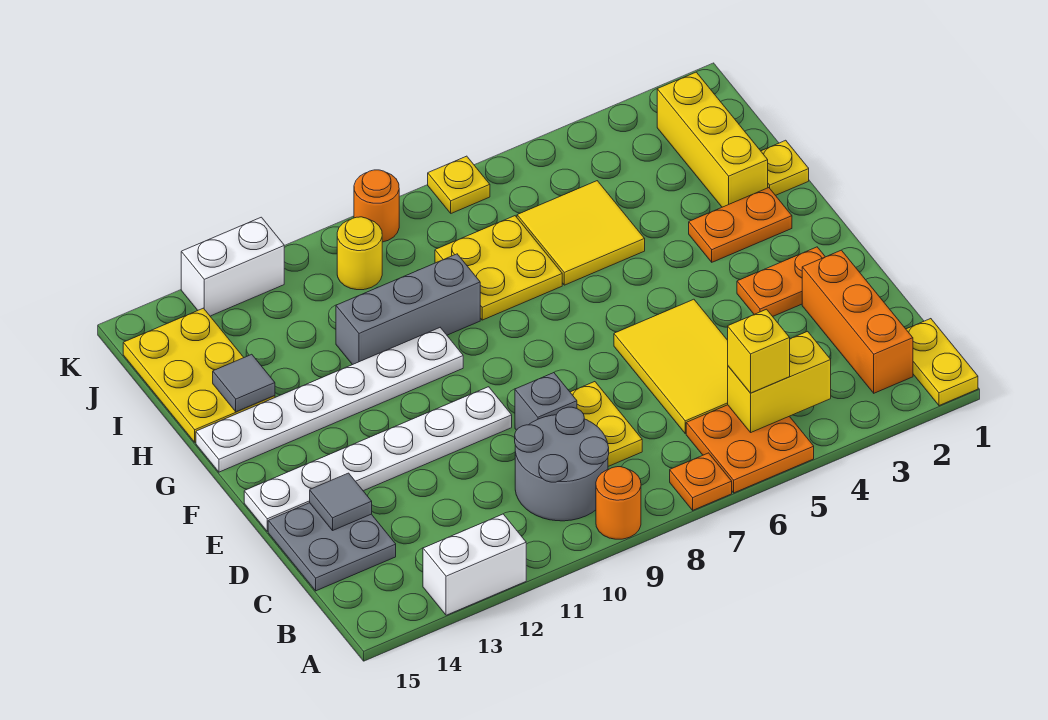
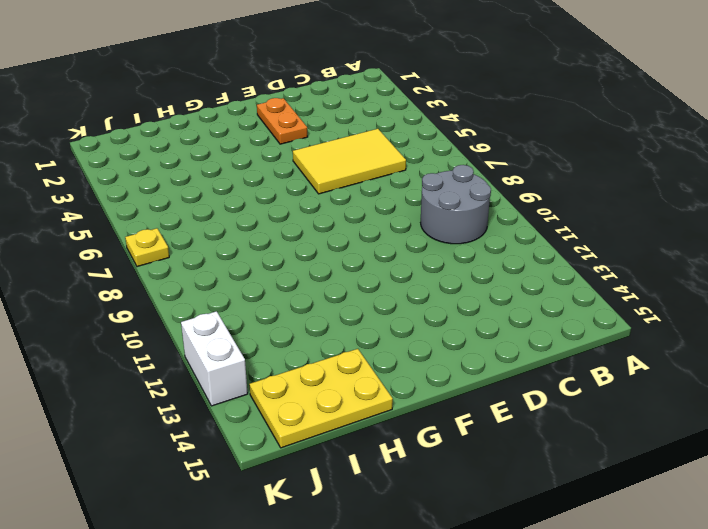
none -> yellow plate A1:B1 level 1
none -> orange plate A5:B6 level 1
none -> orange plate A7 level 1

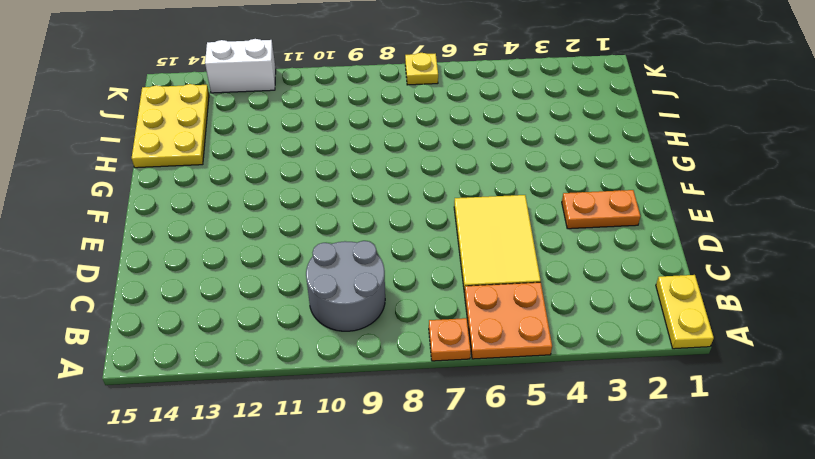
none -> orange round brick A9 level 1
none -> white brick A12:A13 level 1
none -> orange brick B2:D2 level 1

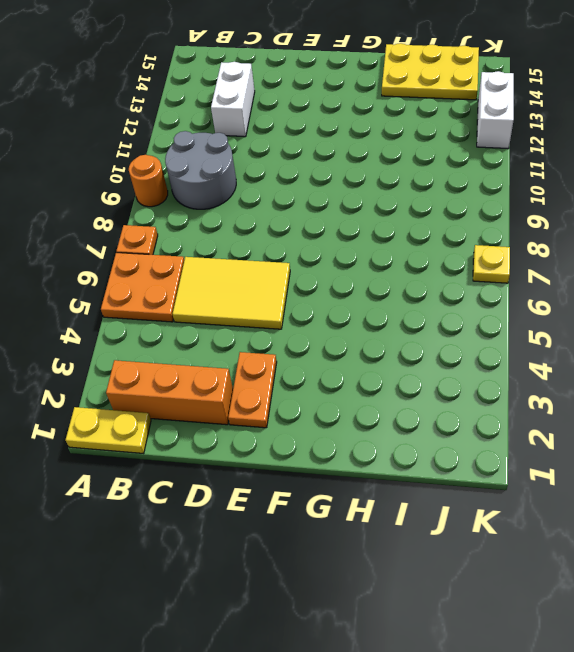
white brick C12:C13 level 1 -> white brick A12:A13 level 1
none -> yellow plate C8:D8 level 1
none -> grey plate C14:D15 level 1
none -> grey brick D9 level 1

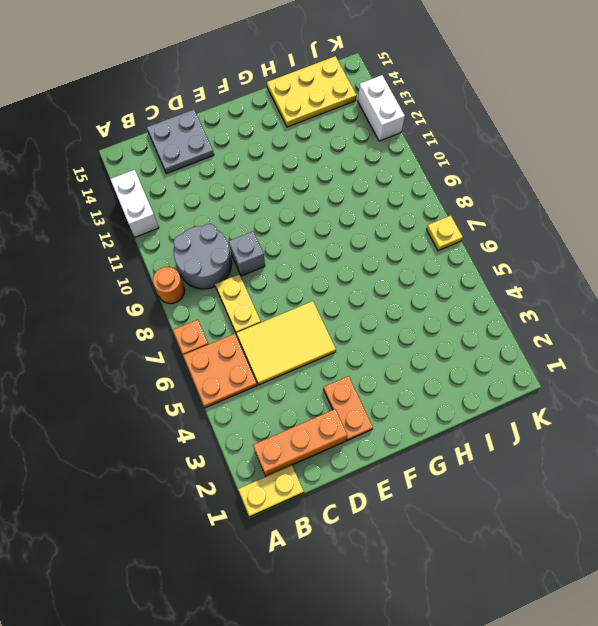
yellow plate C7:C8 level 1 -> yellow plate C8:D8 level 1
none -> white plate E10:E15 level 1
none -> orange plate G2:G3 level 1
none -> white plate G10:G15 level 1

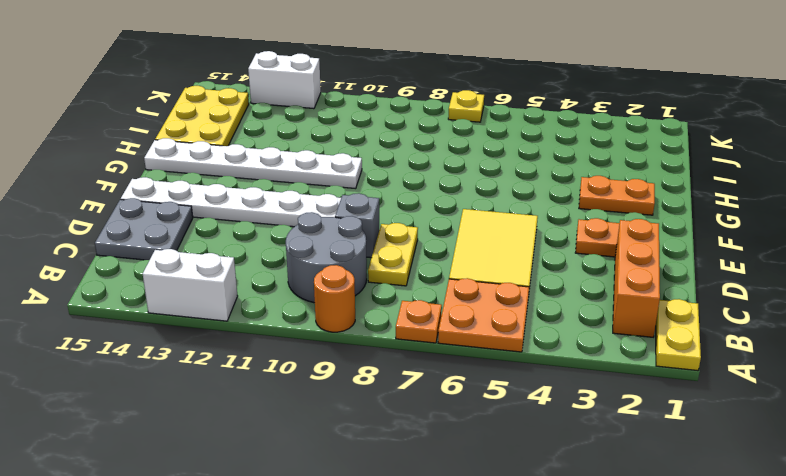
none -> yellow plate H1 level 1
none -> yellow brick H2:J2 level 1
none -> yellow tile H5:I6 level 1

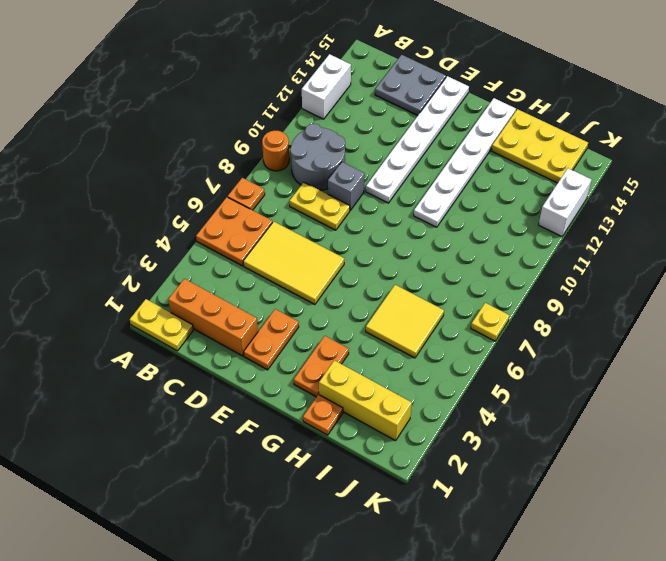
orange plate H1 level 1 -> yellow plate H1 level 1
none -> yellow plate H7:I8 level 1
none -> grey brick H9:H11 level 1
none -> yellow round brick J10 level 1

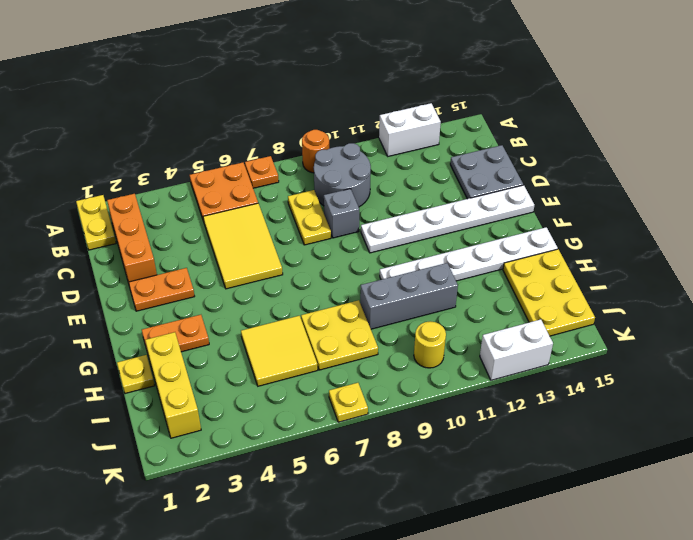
none -> orange round brick K9 level 1
none -> yellow brick B4:B5 level 2
none -> grey tile D14 level 2

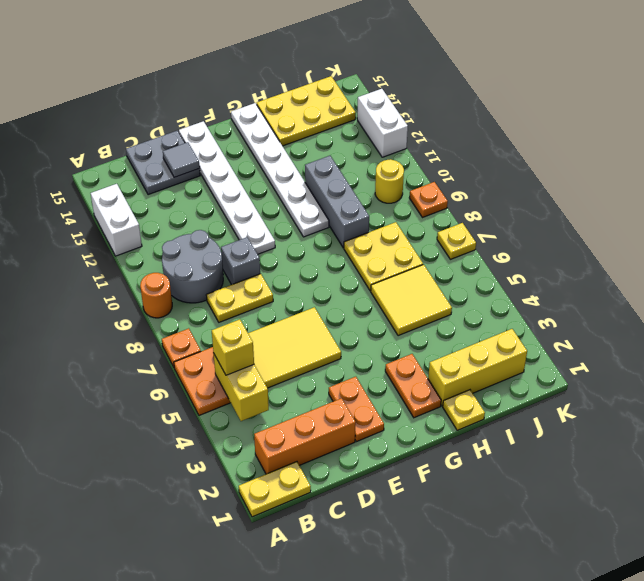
orange plate K9 level 1 -> orange round brick K9 level 1
none -> grey tile H14 level 2

